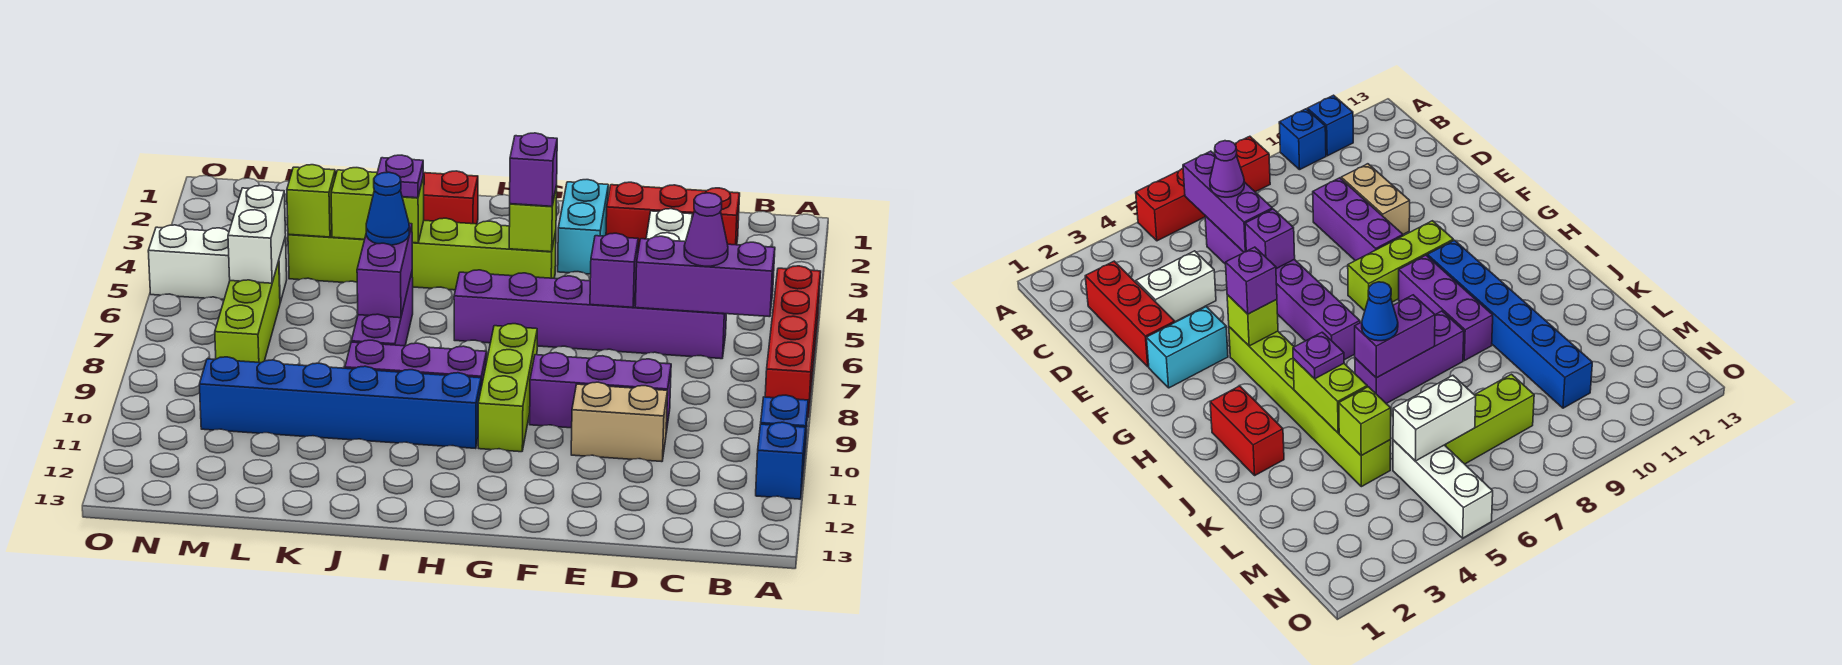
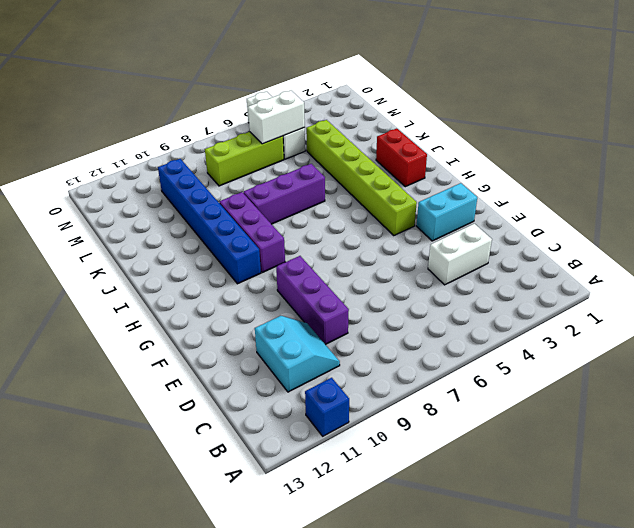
cyan slope C10:D11 level 1 top 11 -> tan brick D10:E10 level 1
none -> red brick A5:A8 level 1
none -> blue brick A10 level 1
none -> red brick C2:E2 level 1

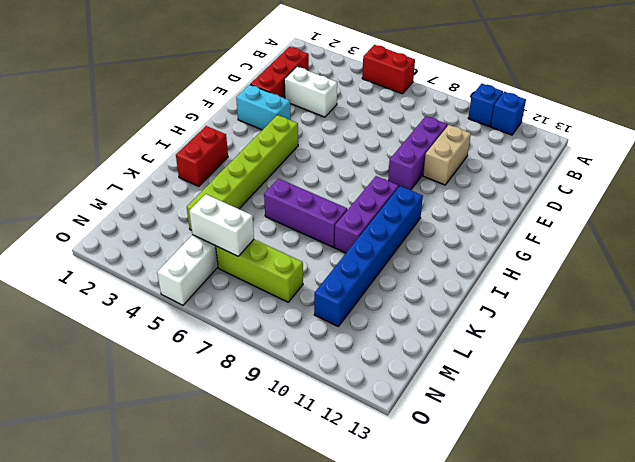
red brick A5:A6 level 1 -> red brick A5:A8 level 1
none -> purple brick C6:H6 level 1
none -> lime brick G8:G10 level 1
none -> purple brick B6:D6 level 2

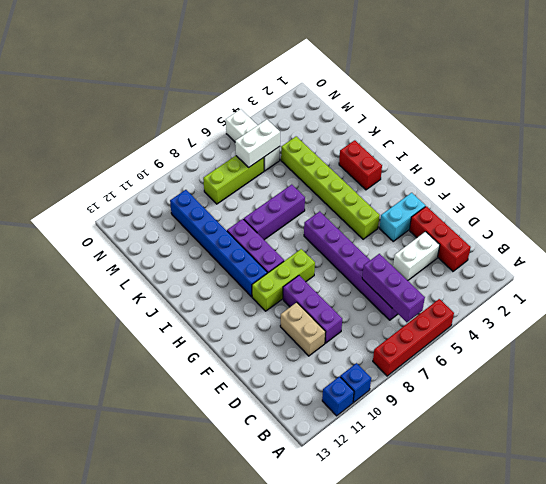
none -> purple brick E6 level 2
none -> lime brick G4 level 2
none -> lime brick J4:K4 level 2

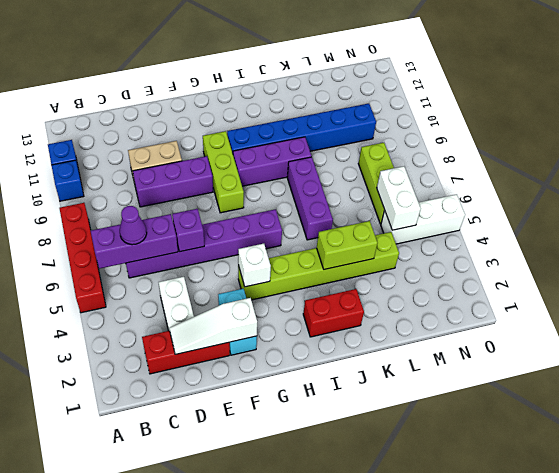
white slope D2:F2 level 2 top F -> none
white brick G4 level 2 -> lime brick G4 level 2
none -> purple brick J6:J7 level 2
none -> lime brick L4 level 2
none -> purple brick G4 level 3

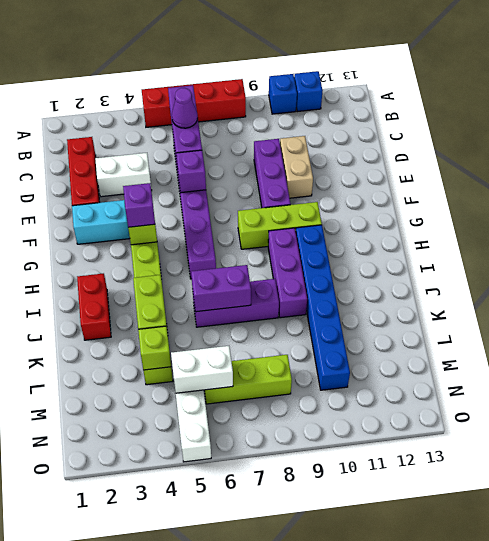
none -> purple plate J4 level 3
none -> blue cone J6 level 3

